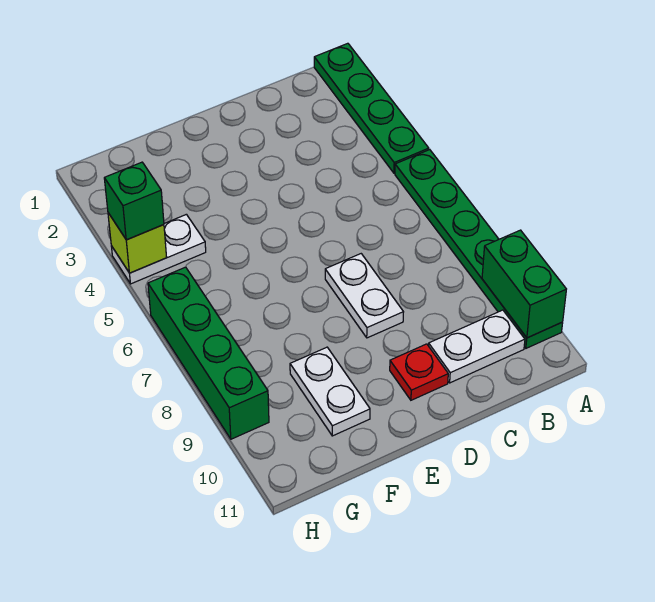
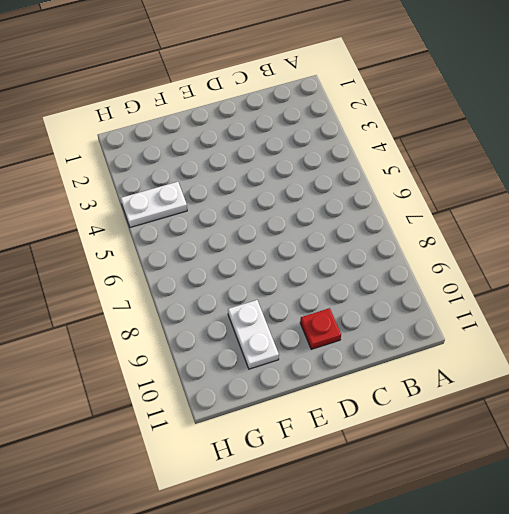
none -> green plate A1:A4 level 1
none -> green plate A5:A10 level 1

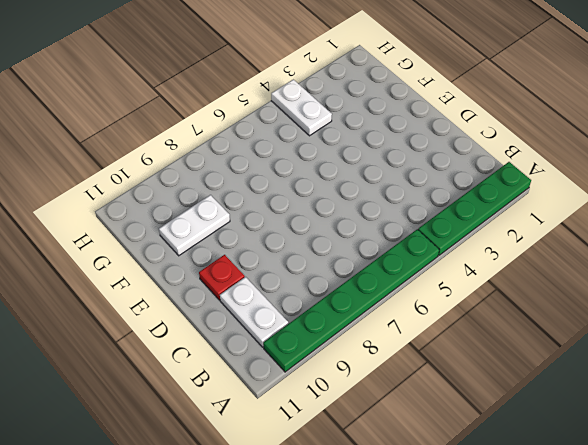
none -> white plate D7:D8 level 1
none -> green brick H6:H9 level 1

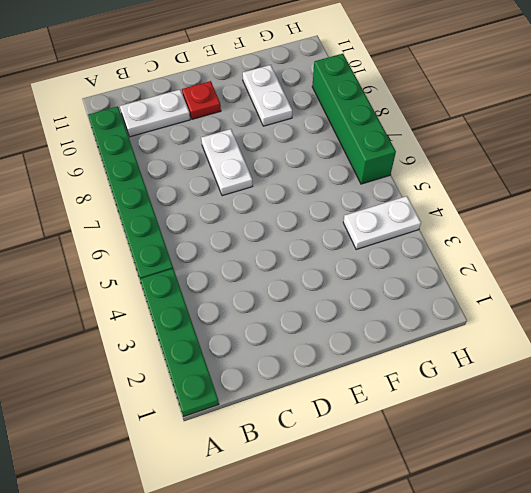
none -> green brick A9:A10 level 2
none -> lime brick H4 level 2

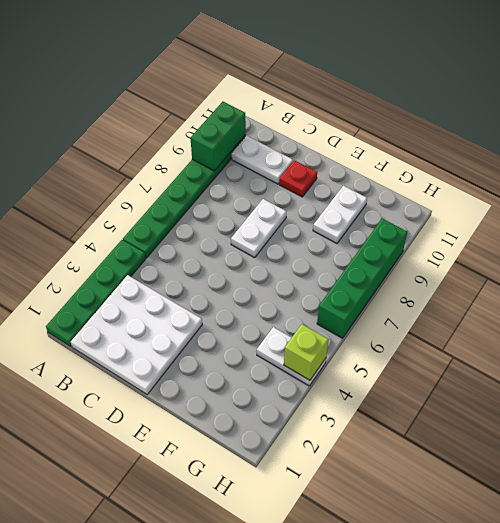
white plate B1:D3 level 1 -> none
none -> green brick H4 level 3

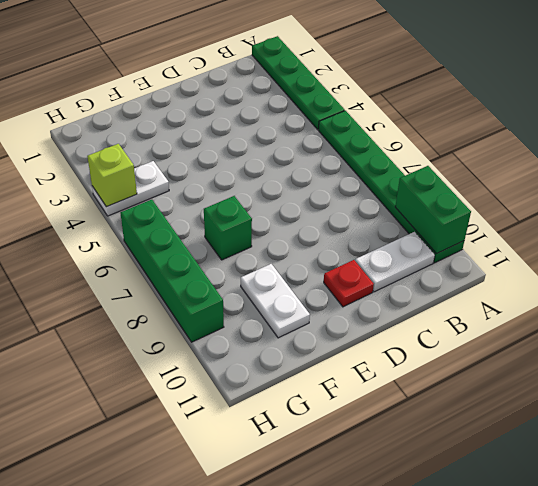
green brick F7 level 1 -> green brick H4 level 3
none -> white plate D7:D8 level 1

